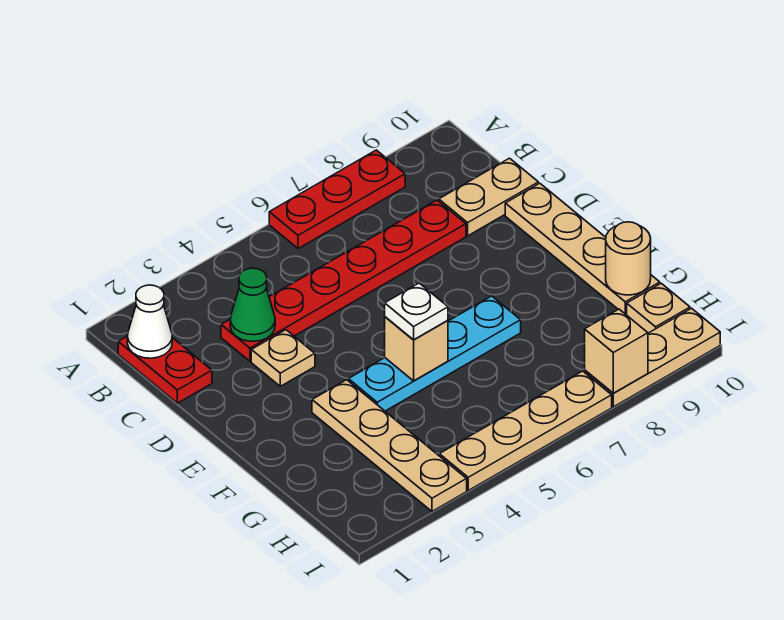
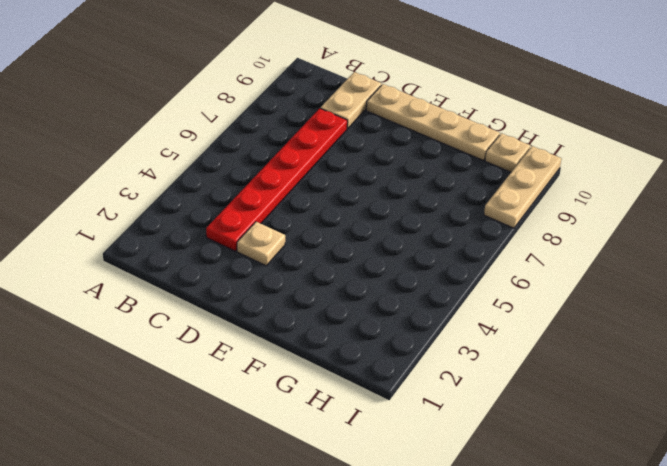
none -> red plate A6:A8 level 1
none -> red plate B1:C1 level 1
none -> tan plate F3:I3 level 1

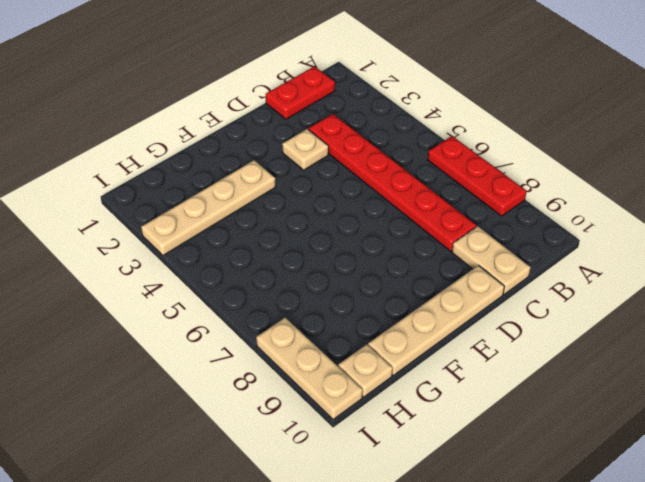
none -> cyan plate F4:F7 level 1
none -> tan plate I4:I7 level 1
none -> white cone B1 level 2

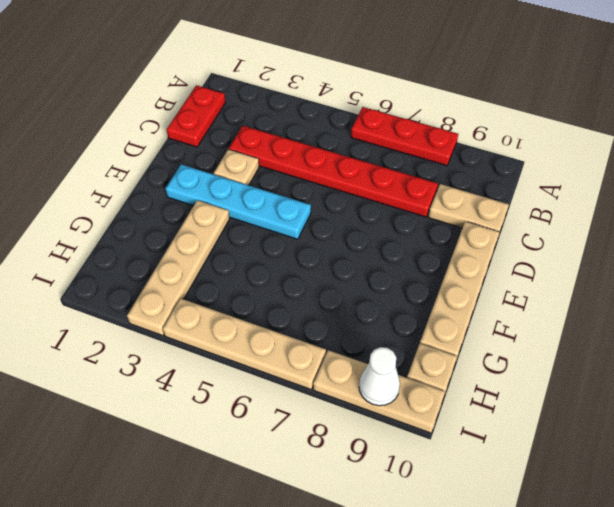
cyan plate E2:E5 level 1 -> cyan plate F4:F7 level 1
white cone I9 level 2 -> white cone B1 level 2
none -> green cone C3 level 2
none -> tan brick F5 level 2
none -> tan round brick G10 level 2

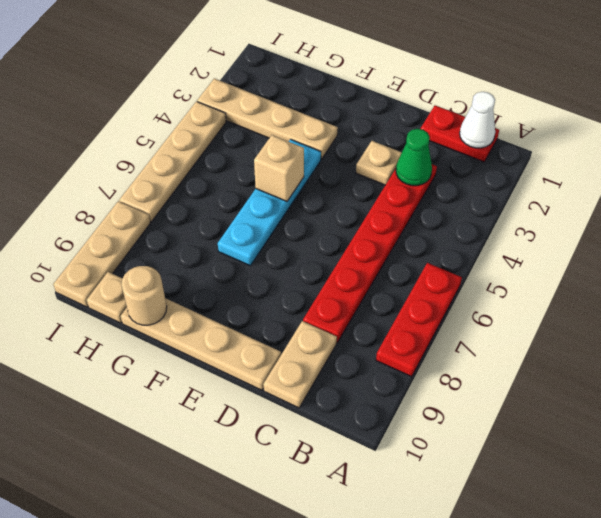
none -> tan brick I8 level 2
none -> white plate F5 level 3

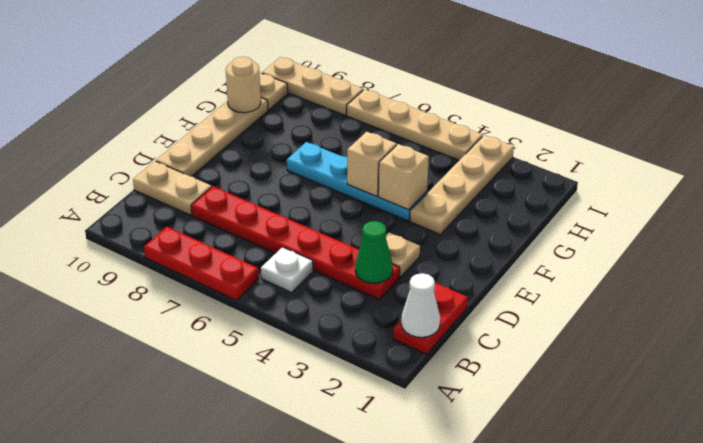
white plate B5 level 1 -> white plate F5 level 3
tan brick F4 level 2 -> tan brick I8 level 2

